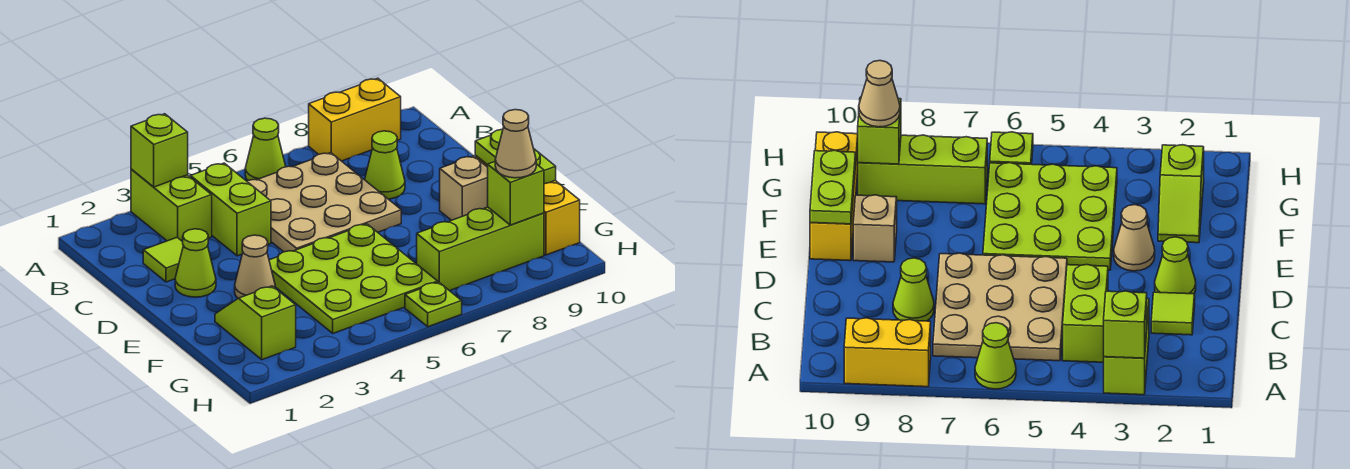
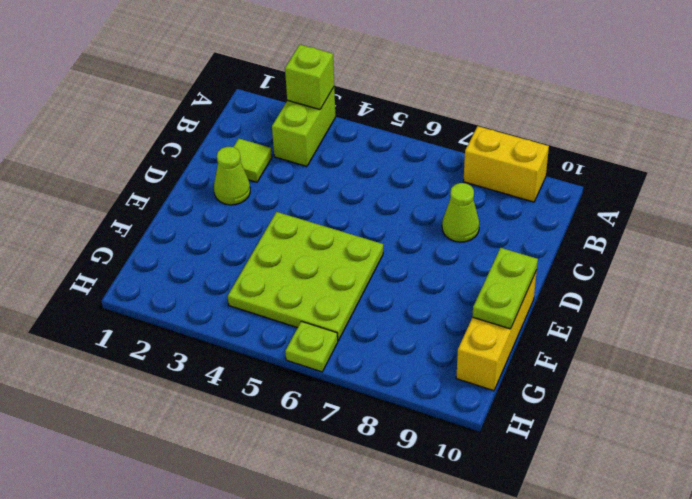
none -> lime cone A6 level 1
none -> lime brick B4:C4 level 1
none -> tan plate B5:D7 level 1

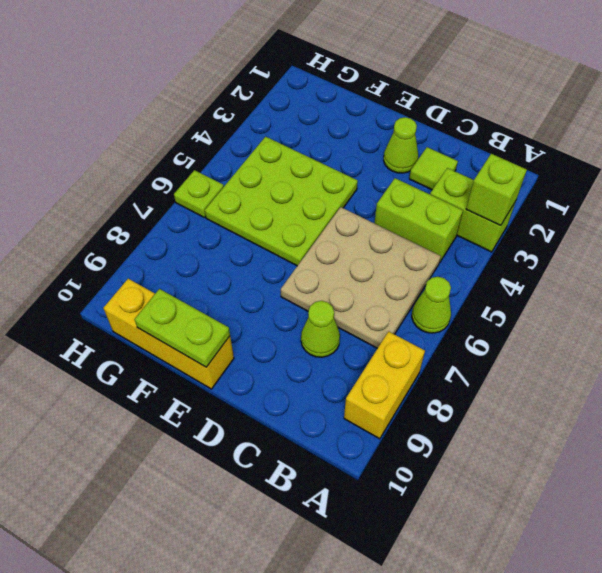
none -> tan cone E3 level 1
none -> tan brick E9 level 1
none -> lime slope F2:G2 level 1 top G

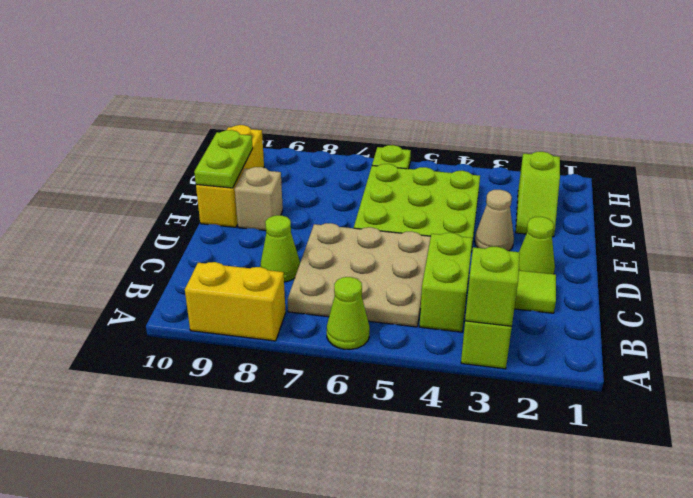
none -> lime brick G7:G9 level 1
none -> lime brick G9 level 2
none -> tan cone G9 level 3

